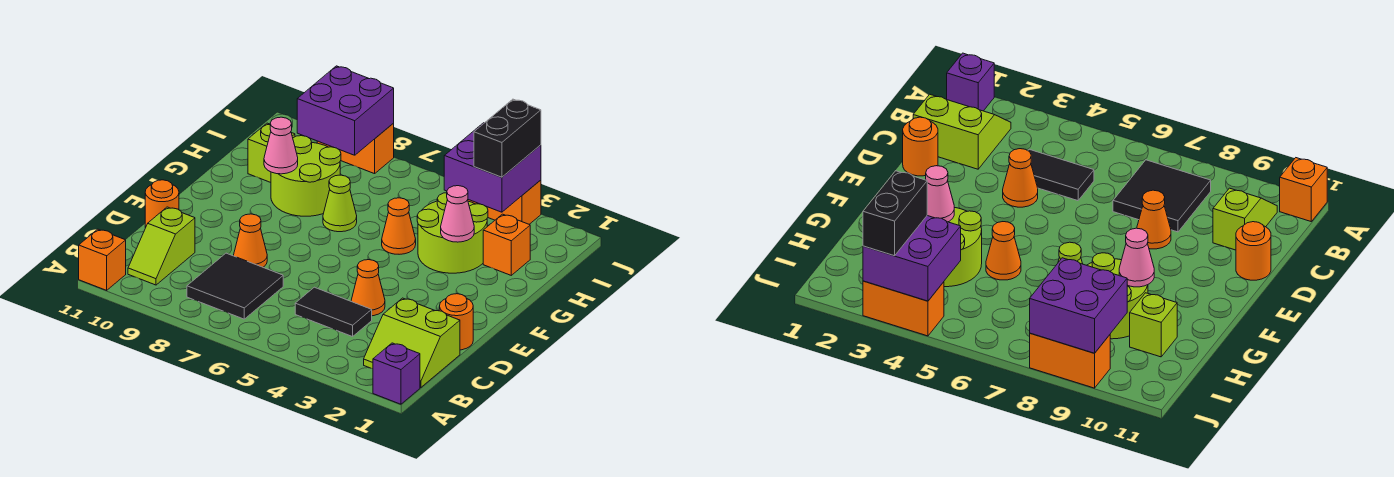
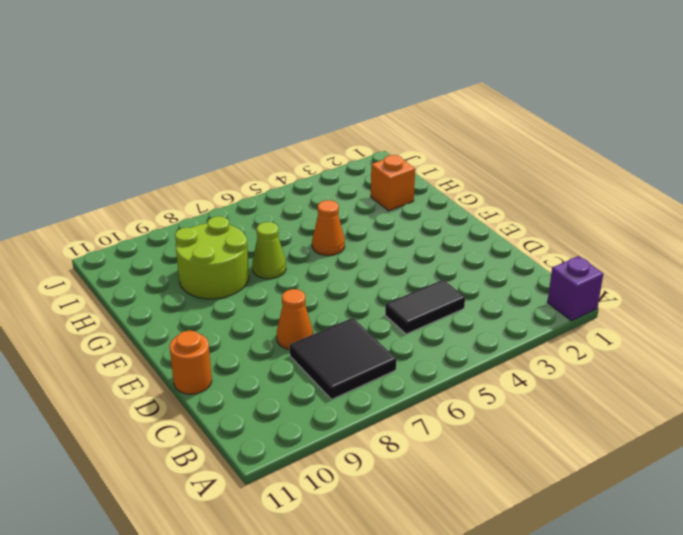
none -> orange brick A11 level 1
none -> lime slope B1:C2 level 1 top C
none -> lime slope B10:C10 level 1 top C

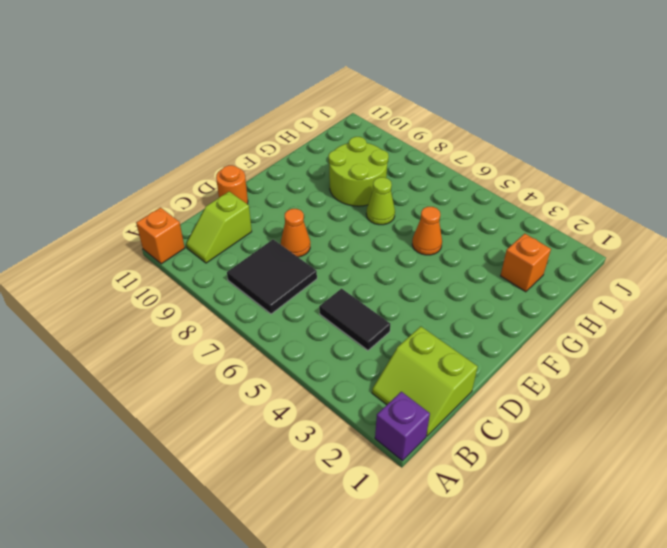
none -> orange round brick D1 level 1
none -> orange cone D4 level 1
none -> lime round brick G3:H4 level 1

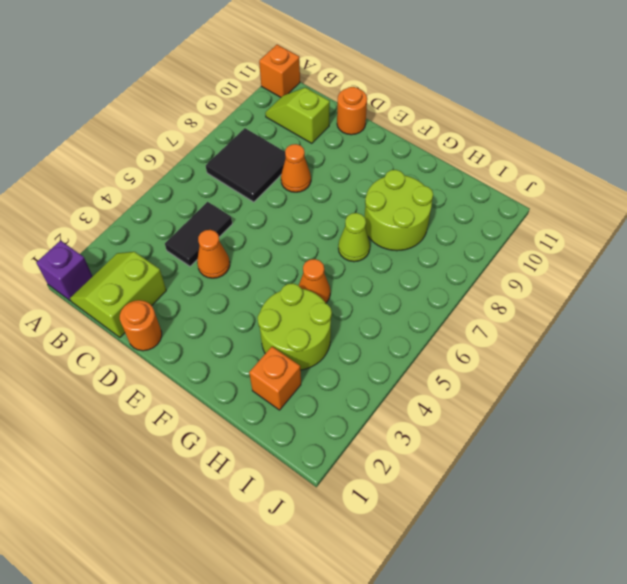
none -> lime brick H10 level 1
none -> orange brick J3:J4 level 1
none -> orange brick J8:J9 level 1

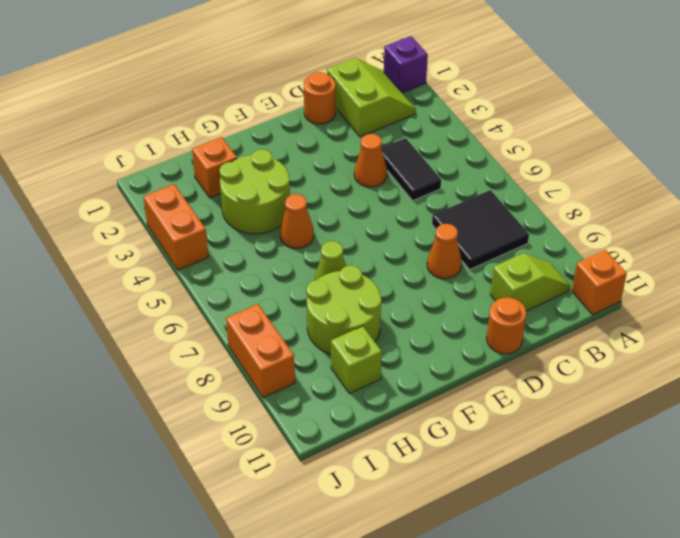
none -> pink cone G3 level 2
none -> pink cone G9 level 2
none -> purple brick I3:J4 level 2

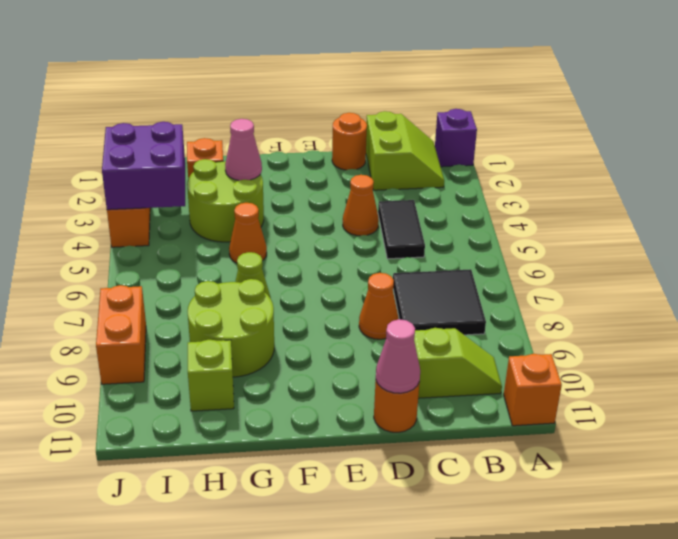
pink cone D11 level 2 -> pink cone G9 level 2
none -> purple brick I8:J9 level 2
none -> black brick I3:J3 level 3

